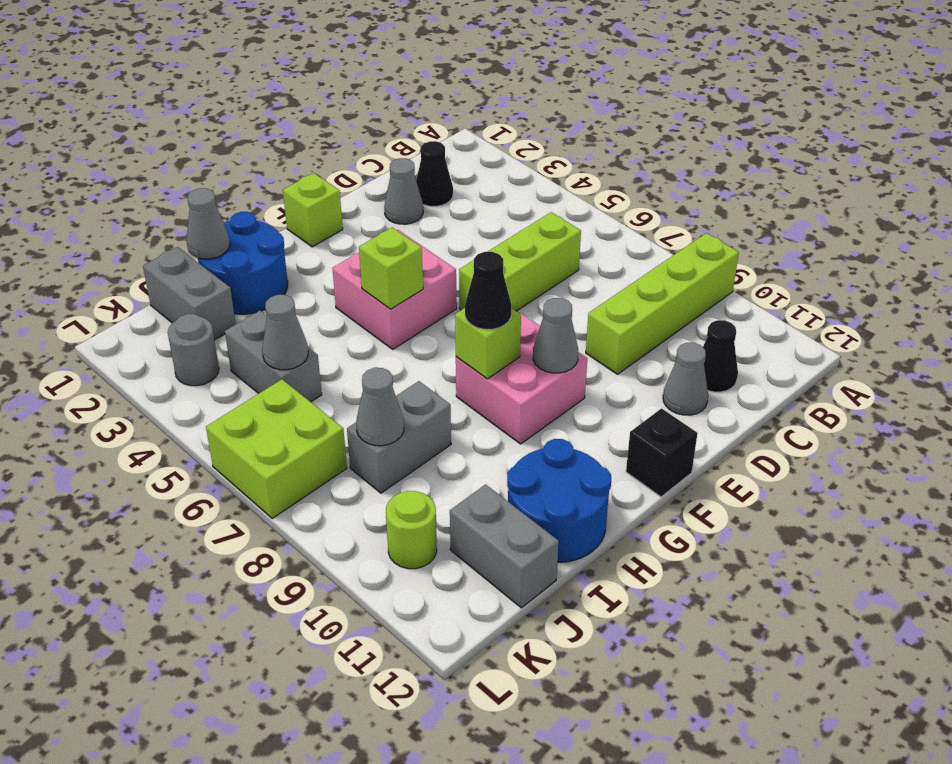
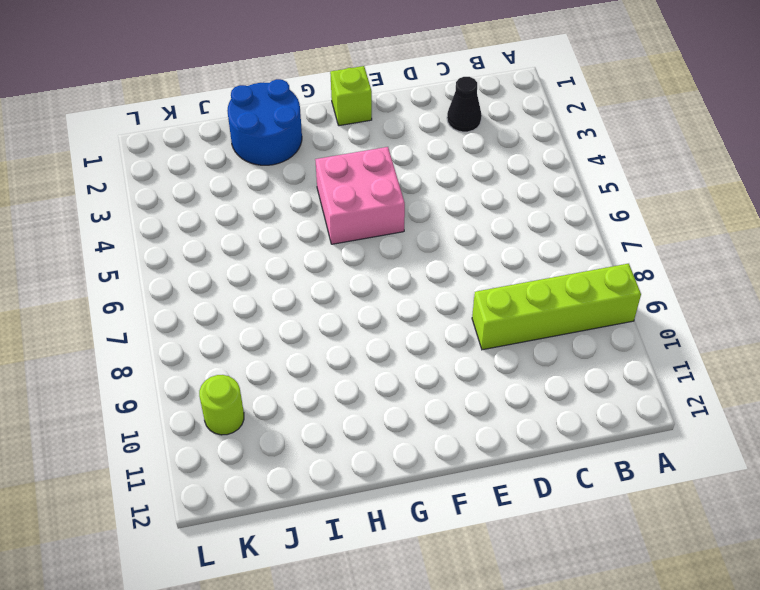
none -> lime brick C6:E6 level 1
none -> black cone C11 level 1
none -> grey cone D2 level 1

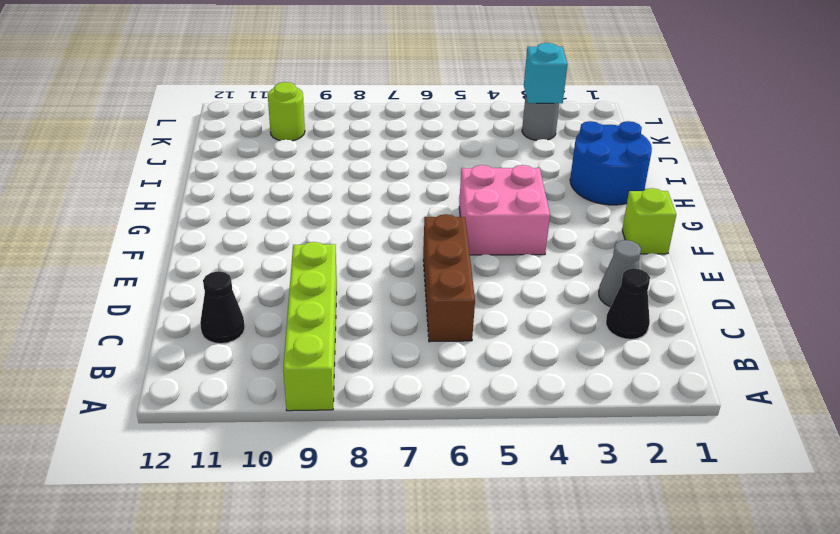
brown brick C6:E6 level 1 -> lime brick C6:E6 level 1
cyan brick K3 level 2 -> none
none -> grey cone D11 level 1
none -> pink brick F8:G9 level 1
none -> black brick F12 level 1

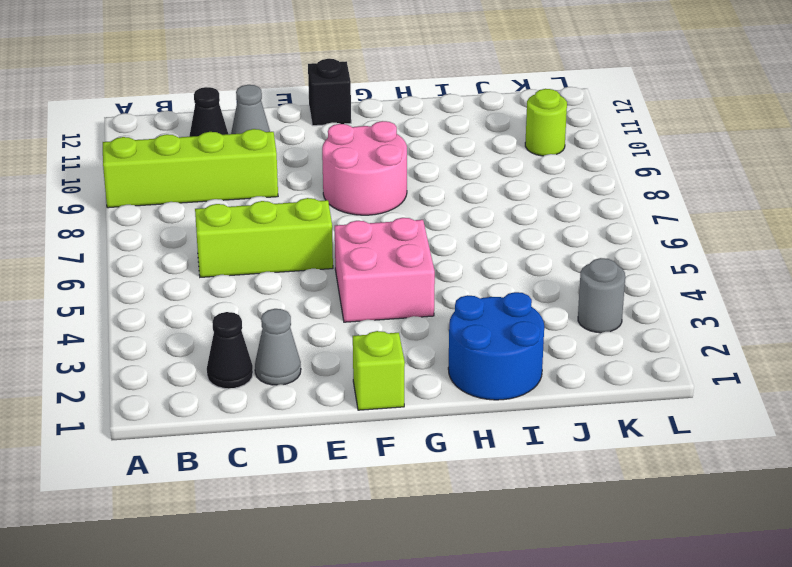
pink round brick F8:G9 level 1 -> pink brick F8:G9 level 1
none -> blue round brick H11:I12 level 1
none -> grey brick I8:J8 level 1
none -> grey brick J1:J2 level 1

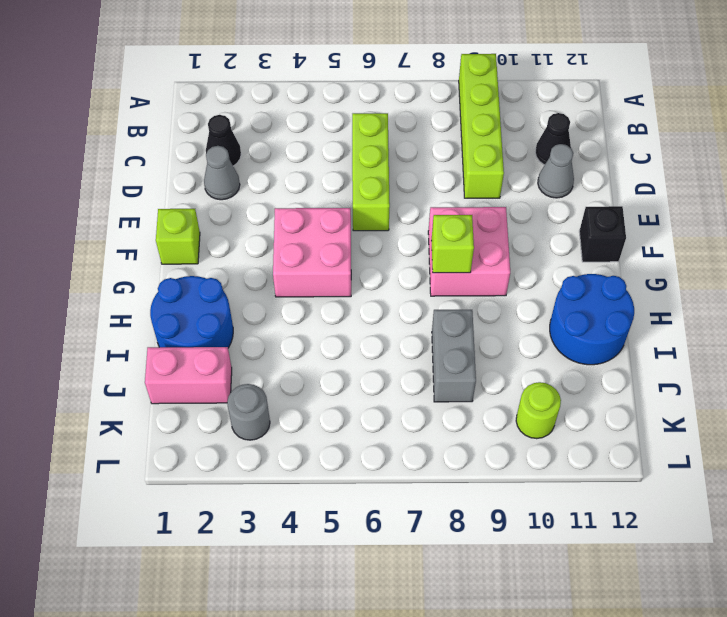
pink brick J1:J2 level 1 -> grey brick J1:J2 level 1
none -> grey brick J4:J5 level 1
none -> grey brick J11:J12 level 1
none -> lime brick K6:L7 level 1

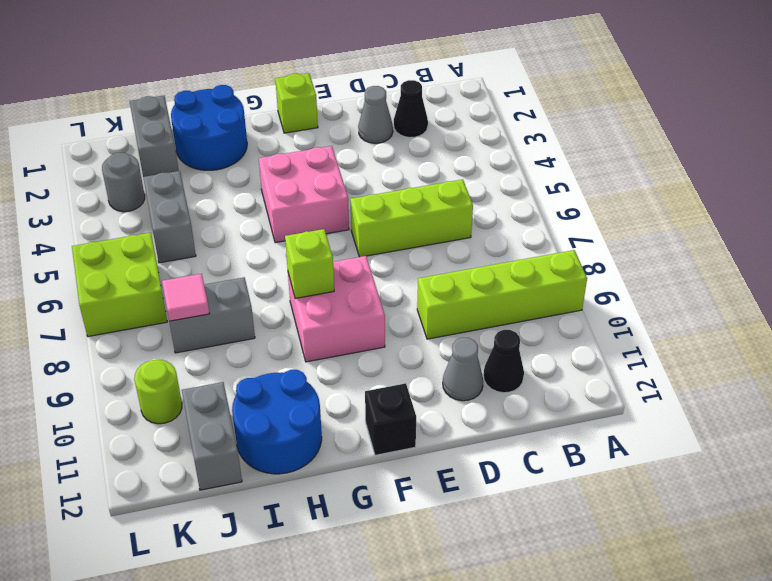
pink tile J8 level 2 -> grey cone J8 level 2
none -> grey cone F9 level 2
none -> lime brick G5 level 2
none -> grey cone I1 level 2

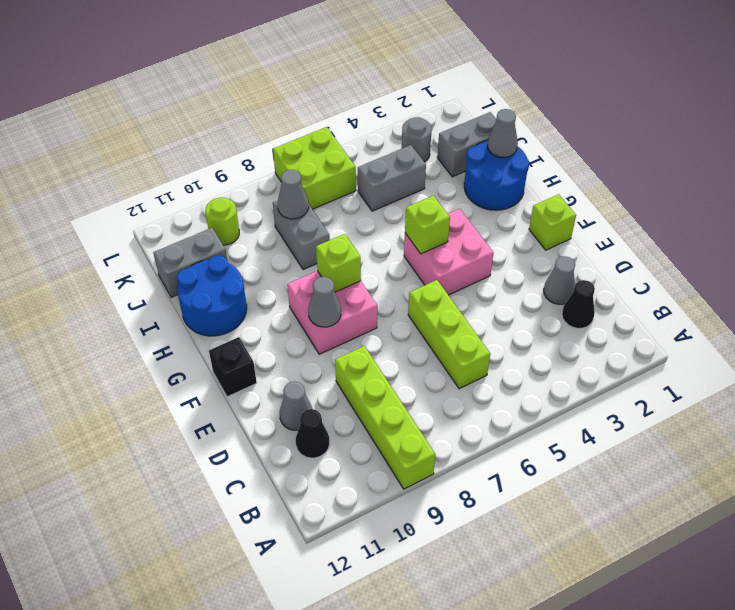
none -> grey cone J5 level 2
none -> black cone G8 level 3

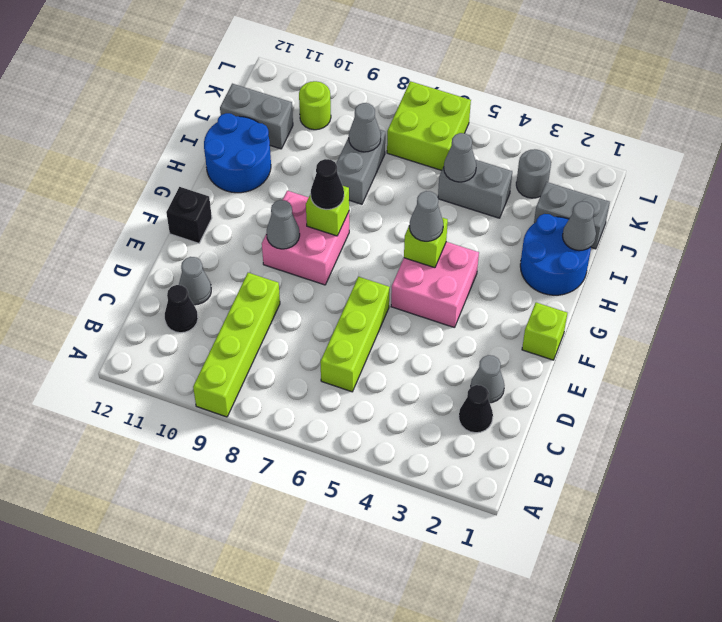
grey cone G5 level 3 -> none

